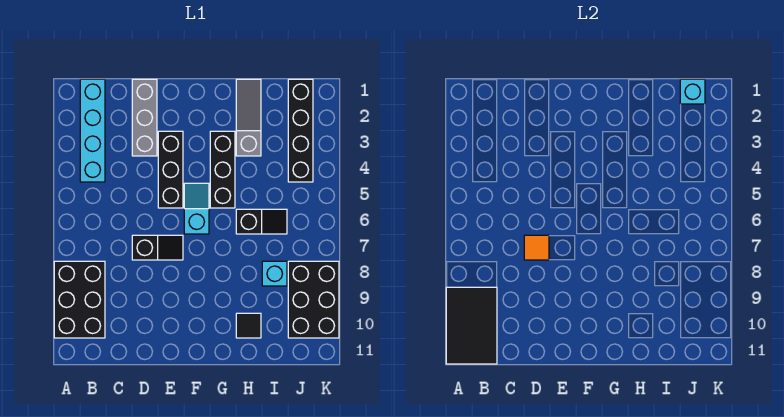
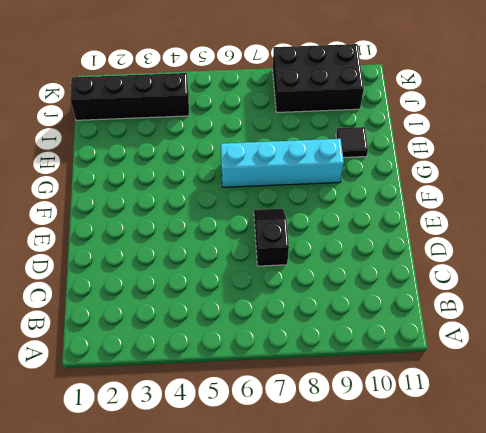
cyan brick G6:G9 level 1 -> cyan brick B1:B4 level 1
none -> black brick A8:B10 level 1
none -> grey brick D1:D3 level 1
none -> black brick E3:E5 level 1

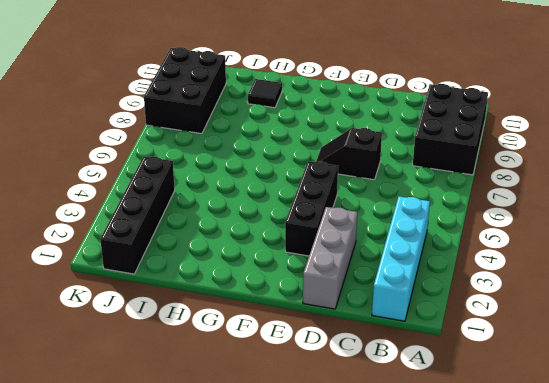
none -> cyan slope F5:F6 level 1 top 6
none -> black brick G3:G5 level 1
none -> grey slope H1:H3 level 1 top 3

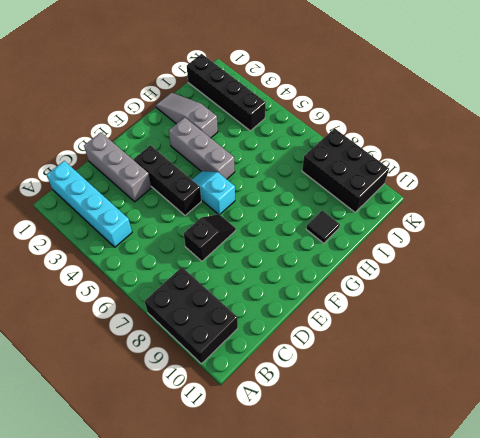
grey brick G3:G5 level 1 -> black brick G3:G5 level 1
none -> black slope H6:I6 level 1 top H
none -> cyan brick I8 level 1
none -> black tile A9:B11 level 2

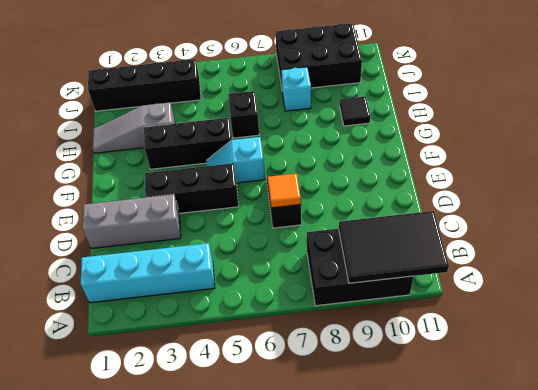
none -> cyan brick J1 level 2

